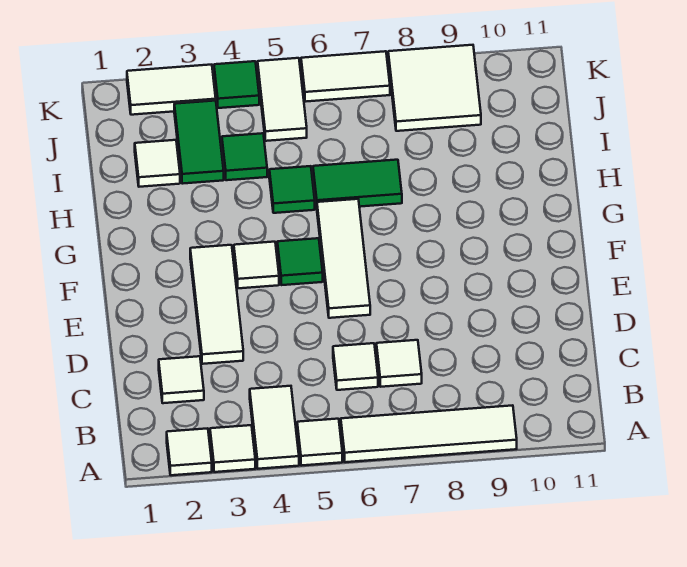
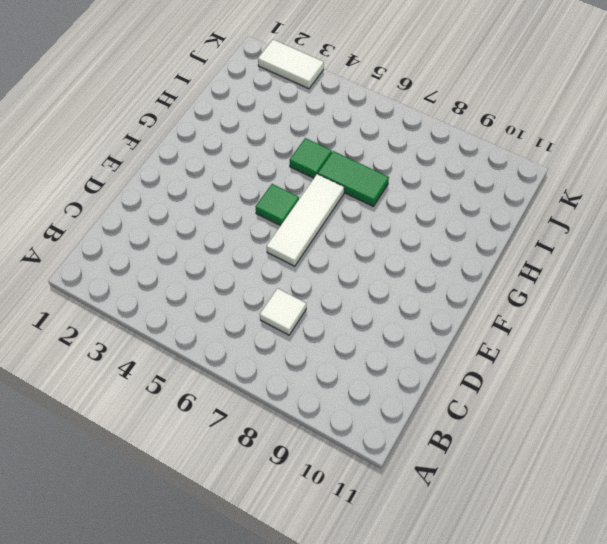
none -> white tile A2 level 1
none -> white tile A3 level 1
none -> white tile A4:B4 level 1

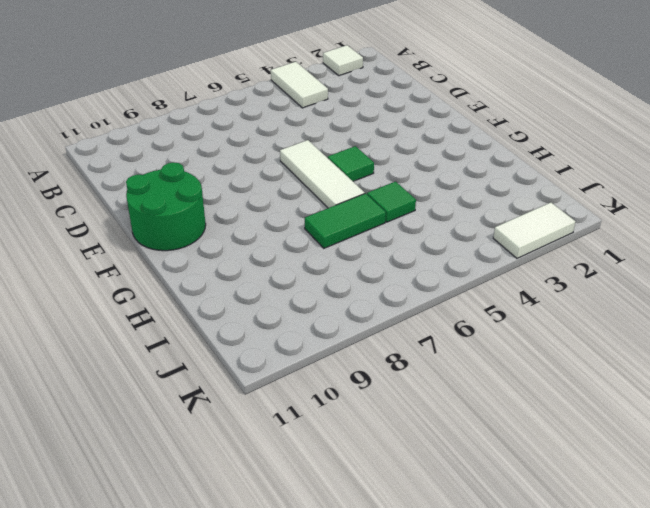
green round brick E10:F11 level 1 -> none
none -> white tile A3 level 1
none -> white tile A5 level 1
none -> white tile A6:A9 level 1

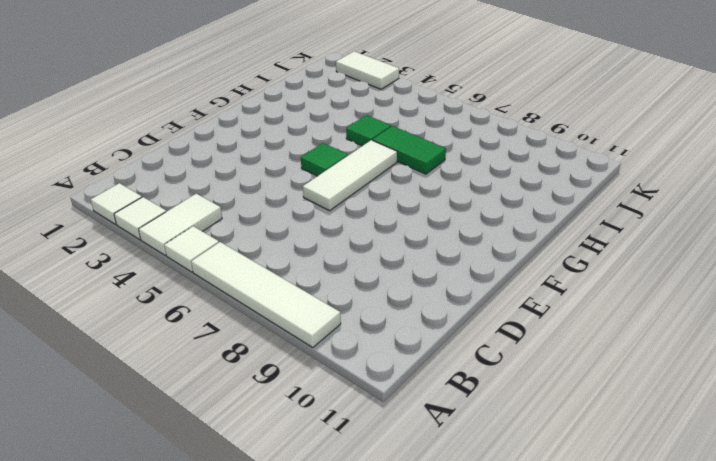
none -> white tile C2 level 1
none -> white tile C6 level 1
none -> white tile C7 level 1

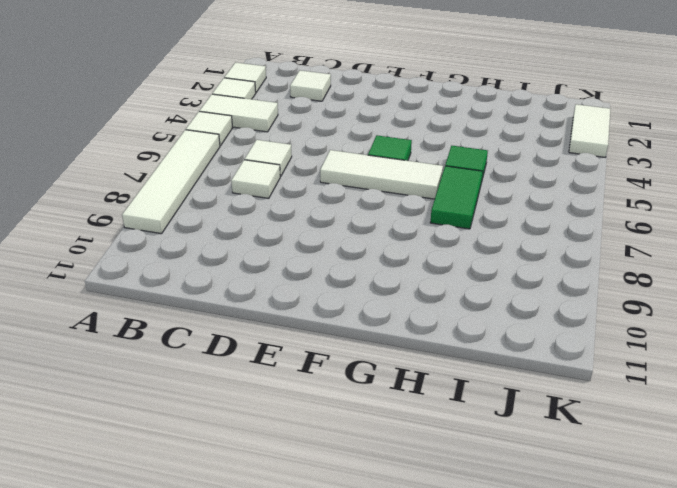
none -> white tile D3:F3 level 1
none -> white tile F4 level 1
none -> white tile I2 level 1

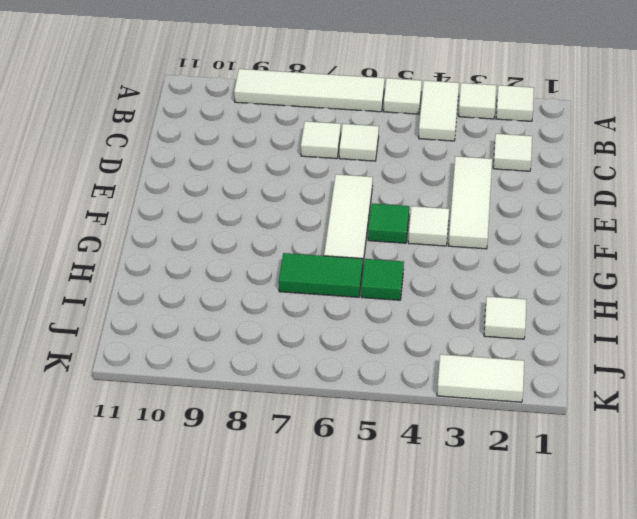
none -> green tile I3:J3 level 1
none -> green tile I4 level 1
none -> white tile J5:K5 level 1

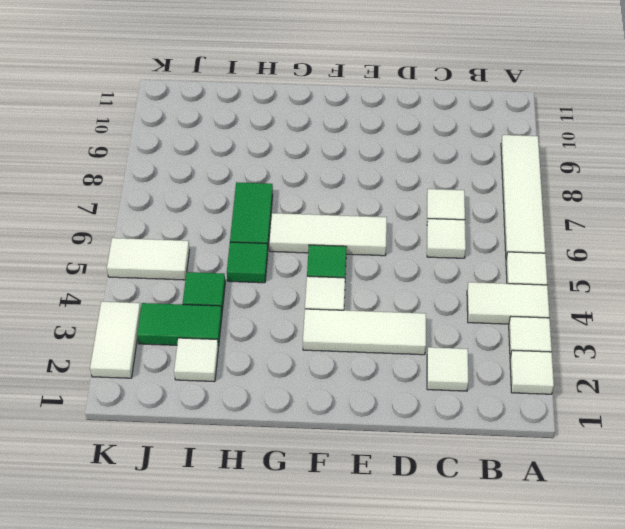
none -> white tile J8:K9 level 1
none -> green tile K4 level 1
none -> white tile K6:K7 level 1

